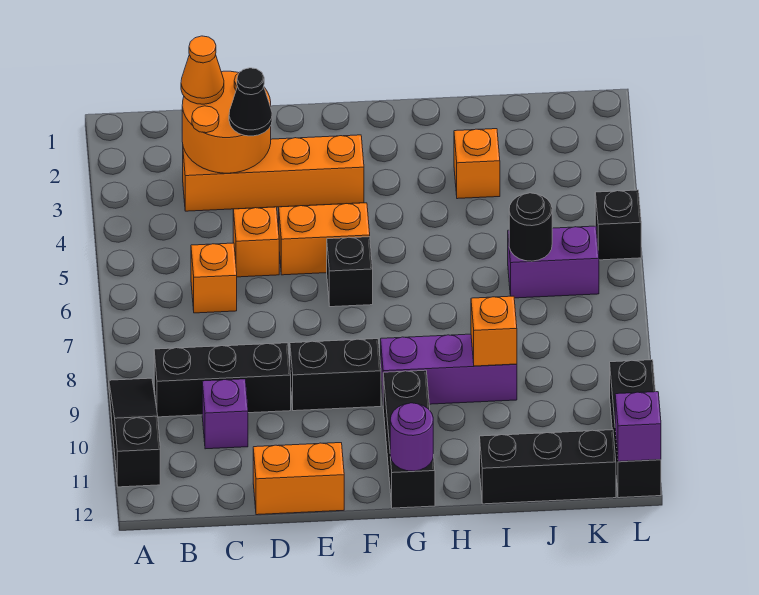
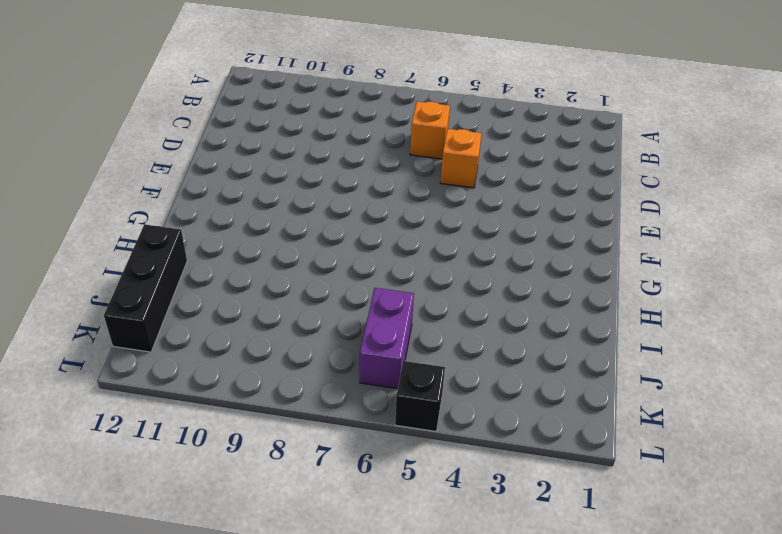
none -> black slope A9:A11 level 1 top 11
none -> black brick B9:D9 level 1
none -> orange brick C3:F3 level 1

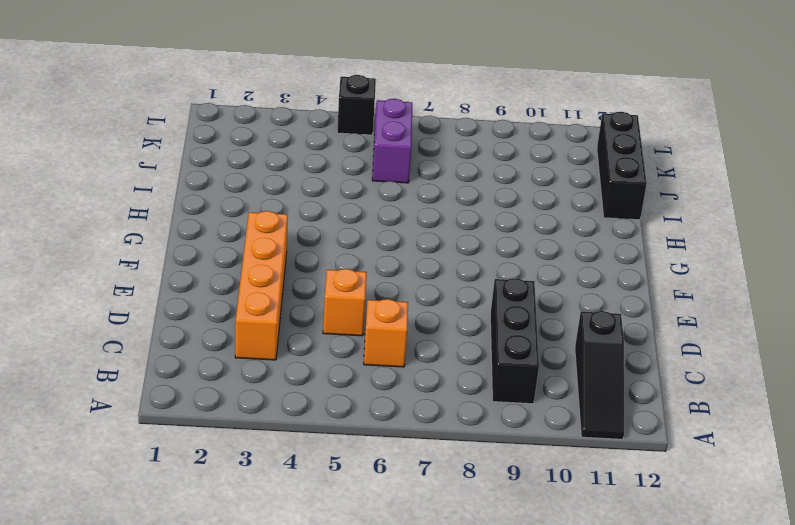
black slope A11:C11 level 1 top C -> black slope A9:A11 level 1 top 11
none -> purple brick C10 level 1
none -> orange brick D12:E12 level 1
none -> orange brick E5:F5 level 1

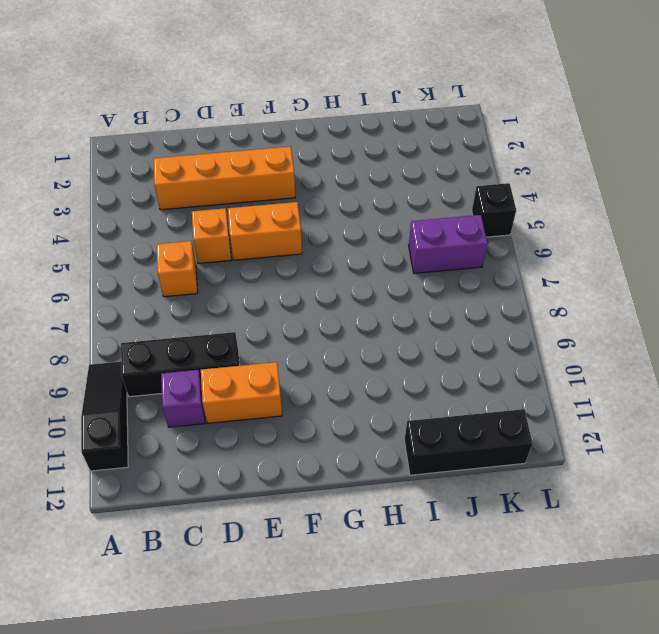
orange brick D10:E10 level 1 -> orange brick D12:E12 level 1
none -> black brick E9:F9 level 1
none -> black brick F6 level 1
none -> purple brick G9:I9 level 1

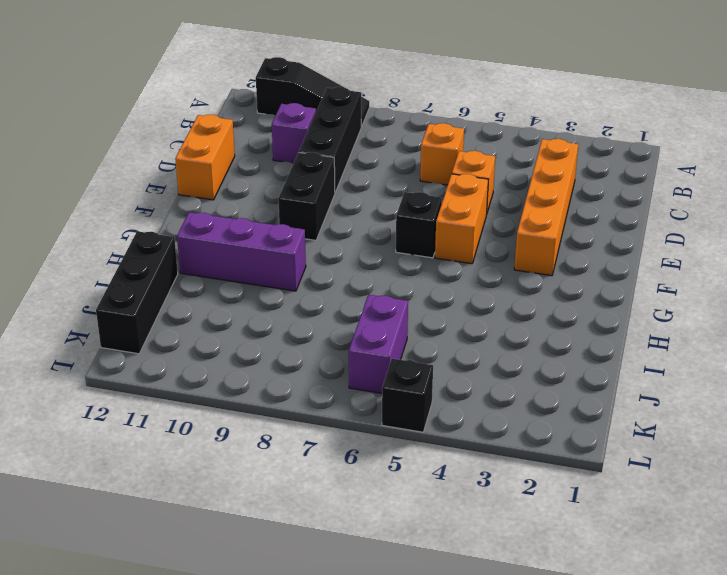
purple brick H9:H11 level 1 -> purple brick G9:I9 level 1
none -> black brick G10:G12 level 1
none -> orange brick I3 level 1
none -> black brick L10:L12 level 1

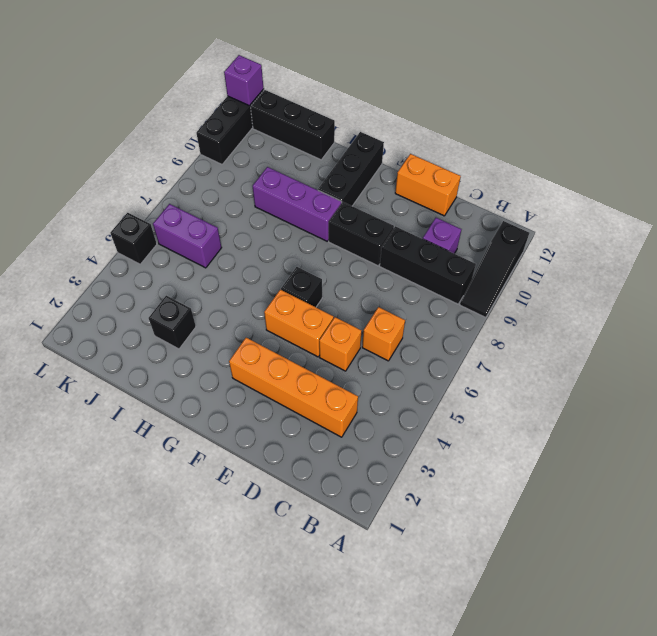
black brick I3 level 1 -> orange brick I3 level 1
none -> orange round brick C2:D3 level 2
none -> purple round brick G12 level 2
none -> orange brick I9 level 2

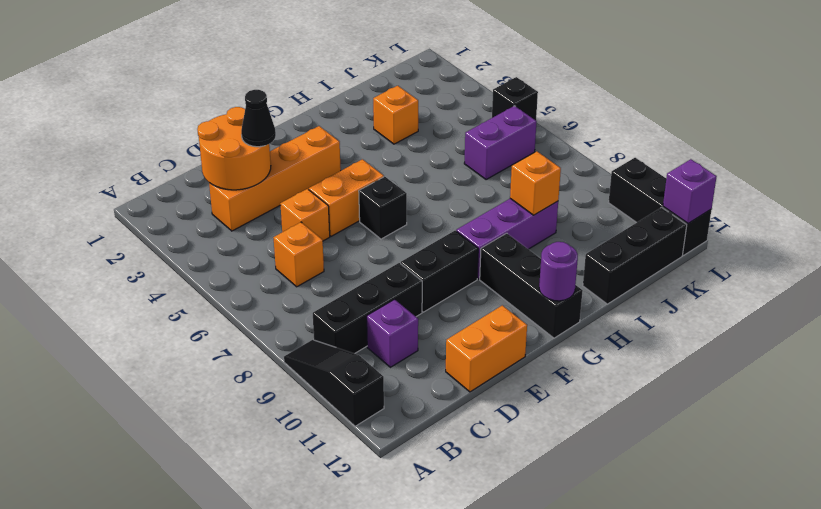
none -> black round brick J6 level 2
none -> orange cone C2 level 3

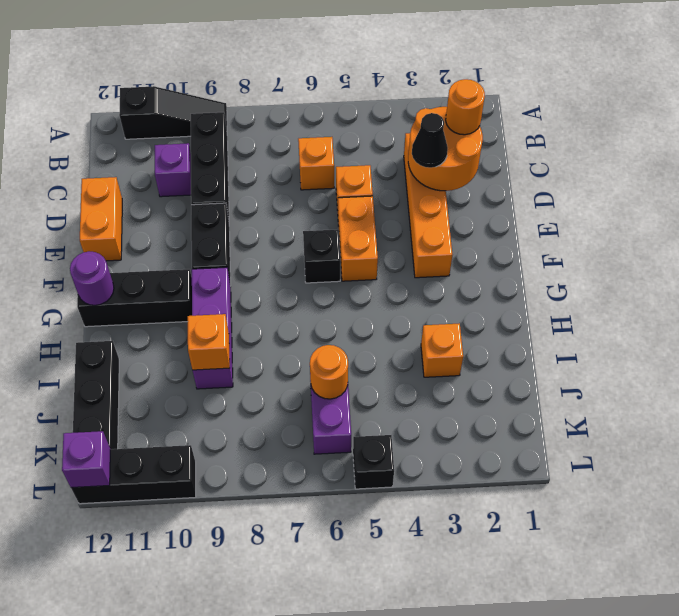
orange round brick C2 level 3 -> orange cone C2 level 3
orange round brick J6 level 2 -> black round brick J6 level 2

